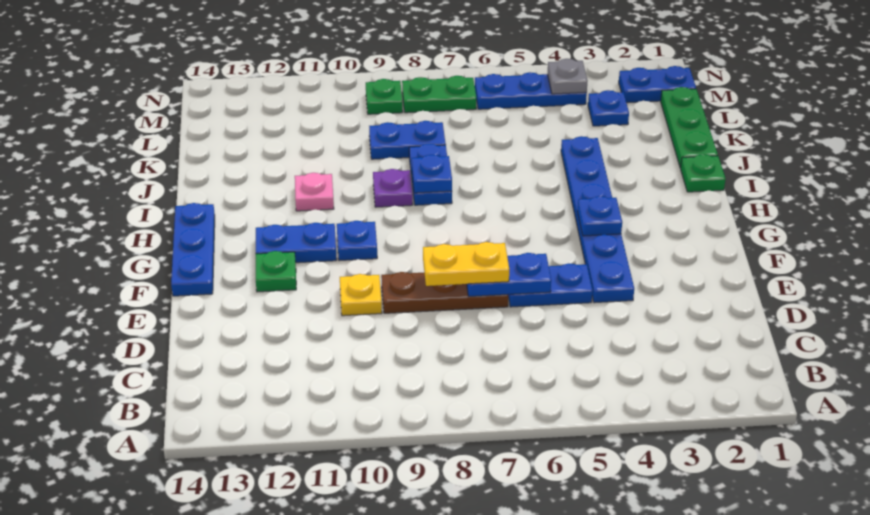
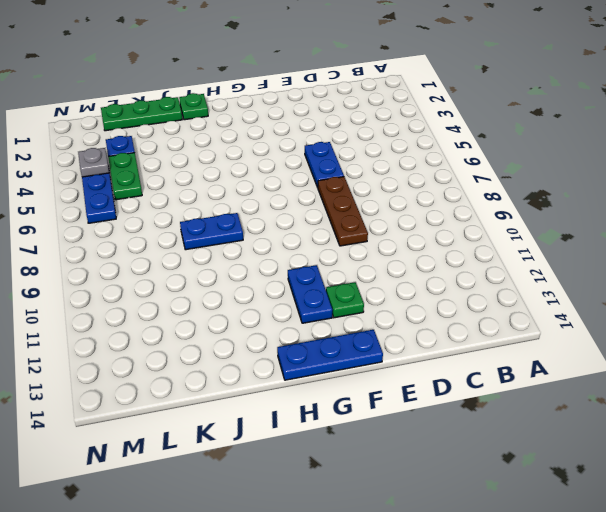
green plate L4:L5 level 1 -> green plate M7:M8 level 1
none -> blue plate E4:J4 level 1
none -> yellow plate E10 level 1
none -> blue plate G10 level 1

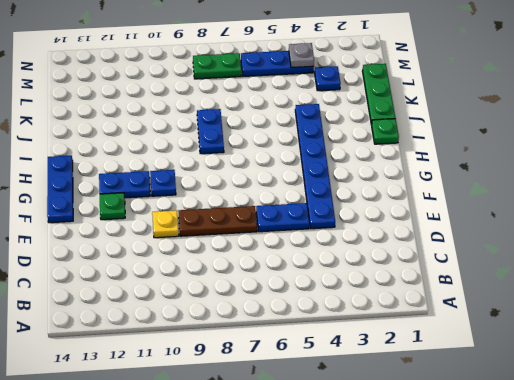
none -> purple plate I9 level 1
none -> pink plate I11 level 1
none -> blue plate K8:K9 level 1

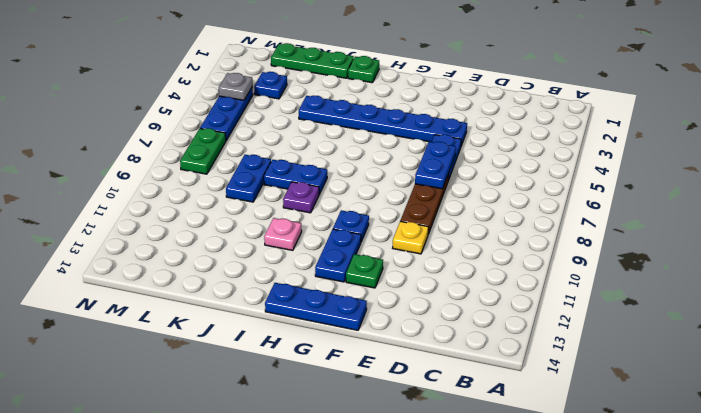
none -> blue plate M1:M2 level 1
none -> green plate M9 level 1
none -> blue plate G4 level 2

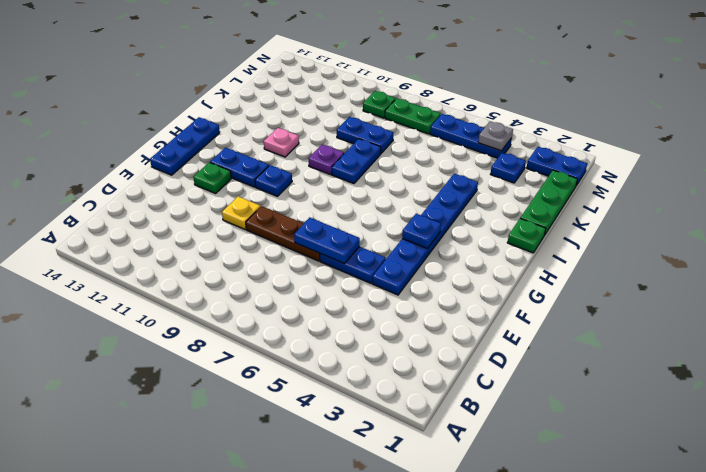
none -> blue plate I8 level 2
none -> yellow plate E7:E8 level 3

